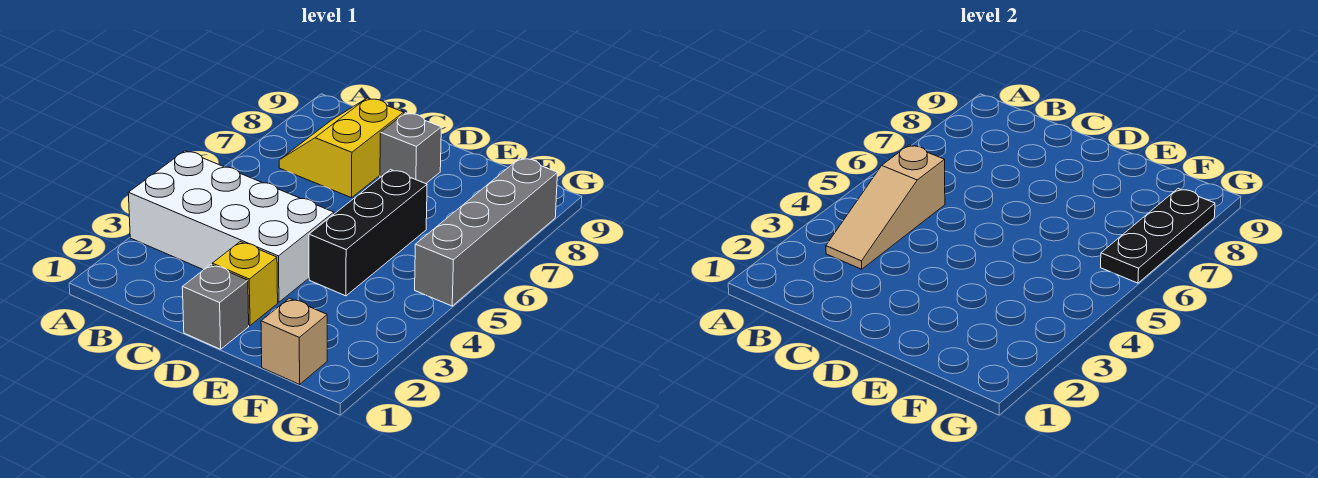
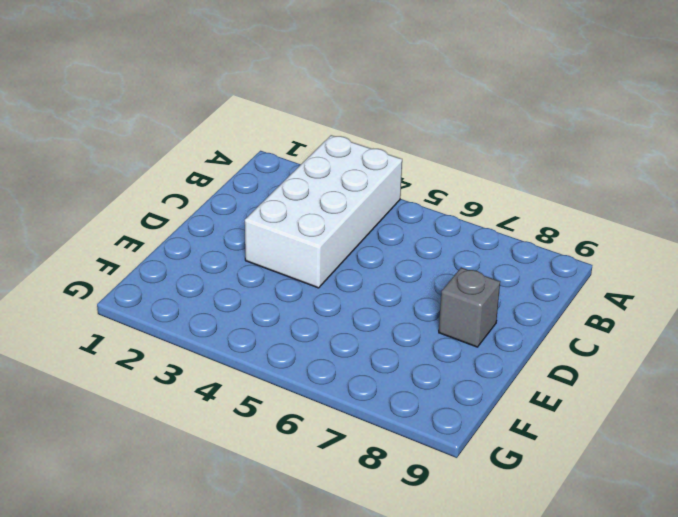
none -> yellow slope B7:C8 level 1 top C
none -> grey brick D1 level 1

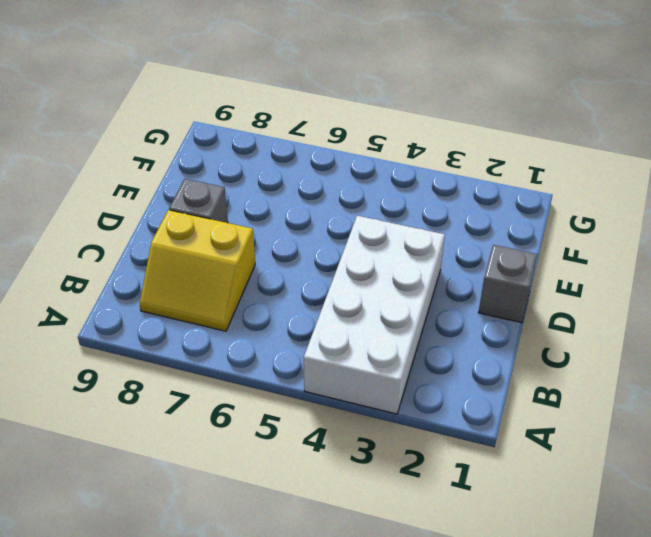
none -> yellow brick D2 level 1
none -> black brick E4:E6 level 1

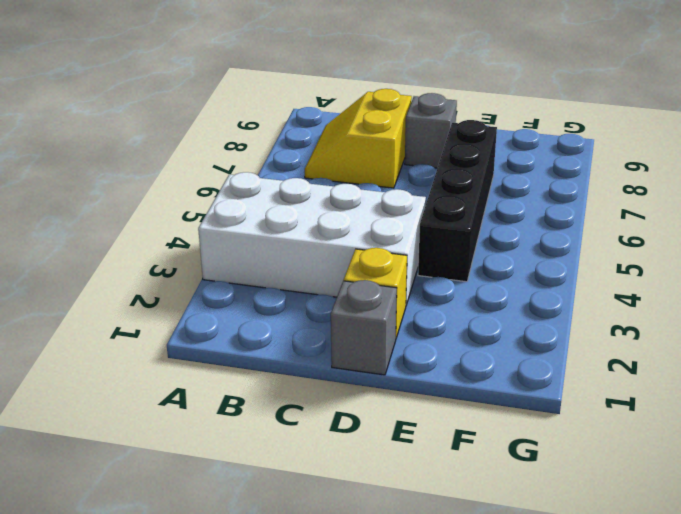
black brick E4:E7 level 1 -> black brick E4:E6 level 1
none -> tan brick F1 level 1
none -> grey brick G5:G8 level 1

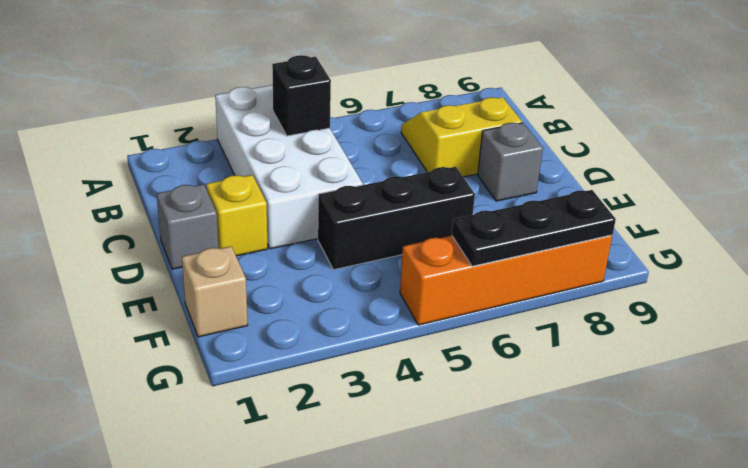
black brick B4 level 2 -> tan slope B3:B5 level 2 top 5
orange brick G5:G8 level 1 -> grey brick G5:G8 level 1

